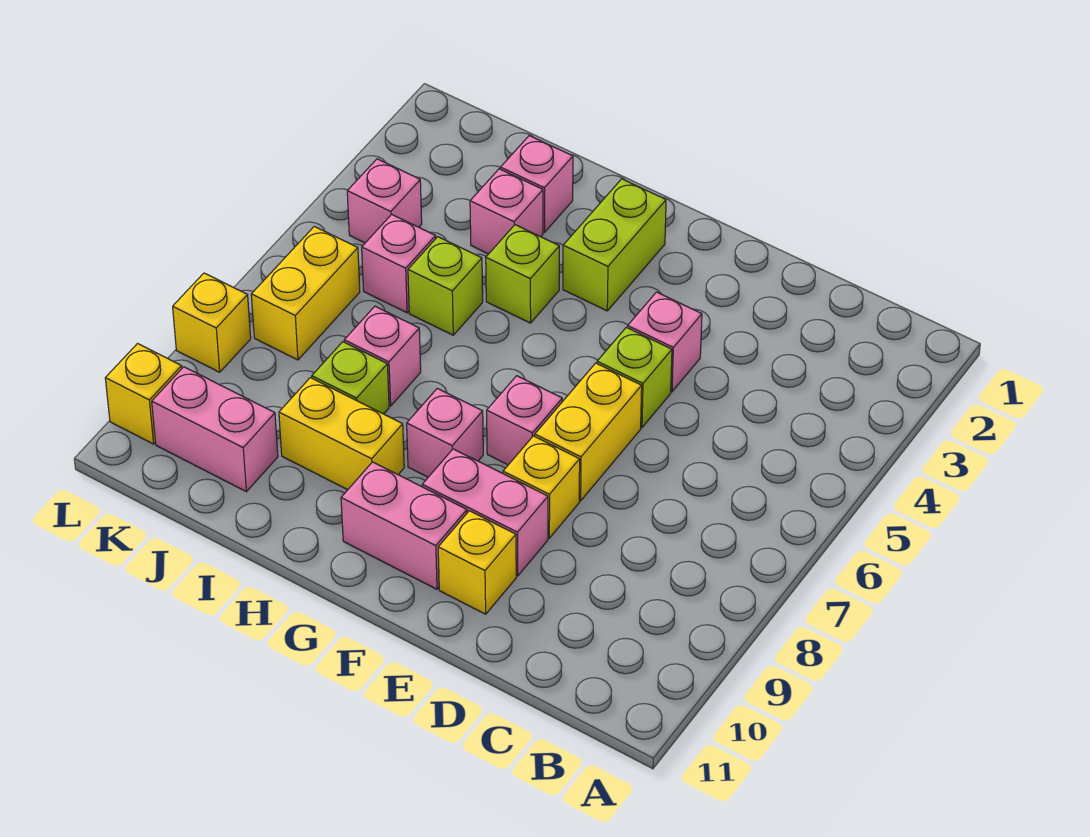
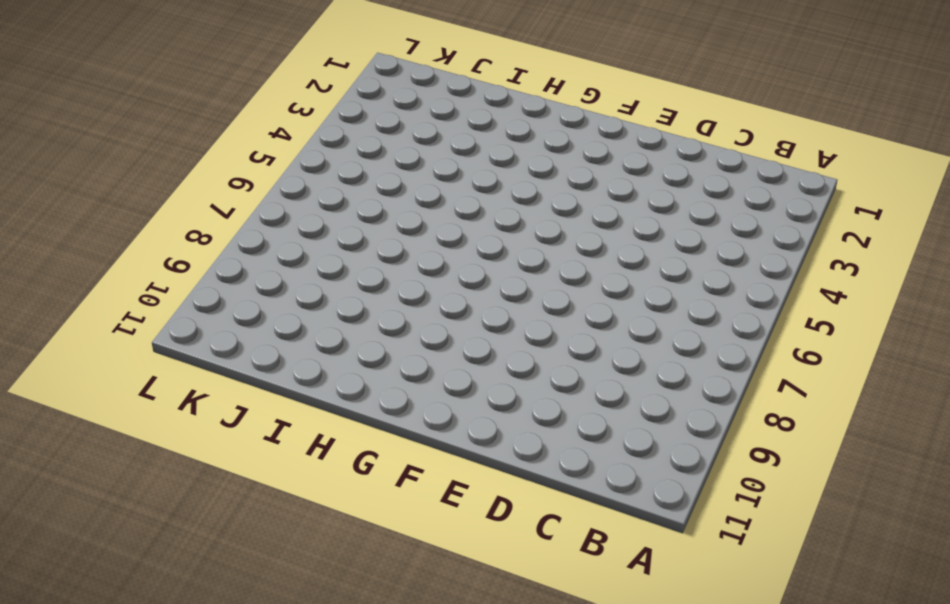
none -> pink brick E4 level 1
none -> lime brick E5 level 1
none -> yellow brick E6:E7 level 1

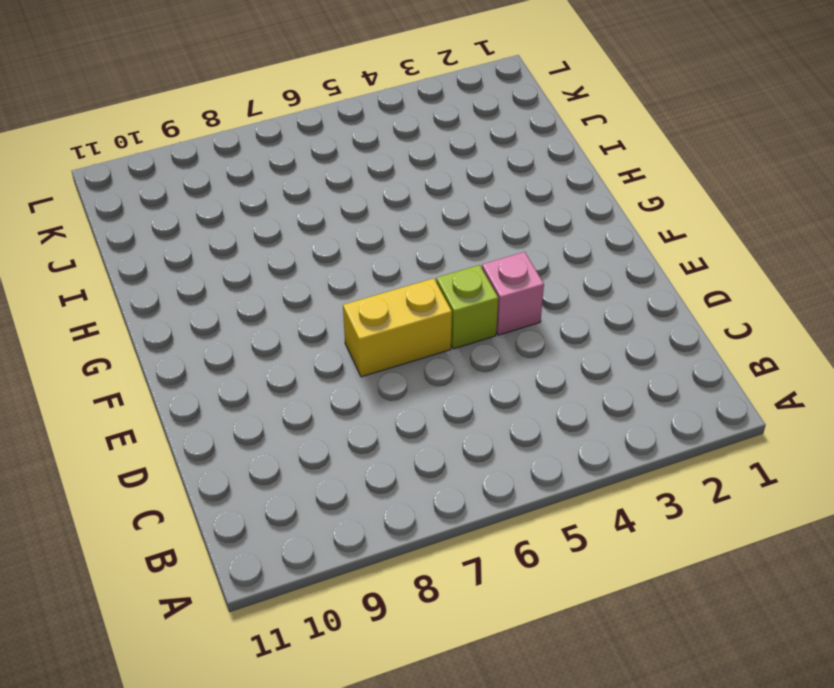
none -> yellow brick E8 level 1
none -> pink brick E9:F9 level 1
none -> yellow brick E10 level 1

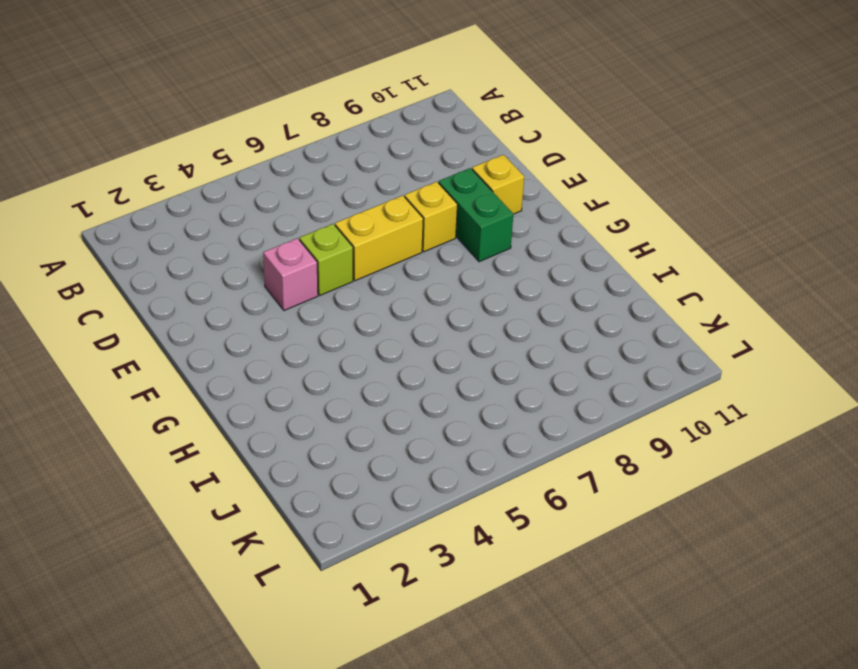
green brick E9:F9 level 1 -> pink brick E9:F9 level 1
none -> pink brick F7 level 1
none -> pink brick F10:G10 level 1
none -> lime brick G2:G3 level 1

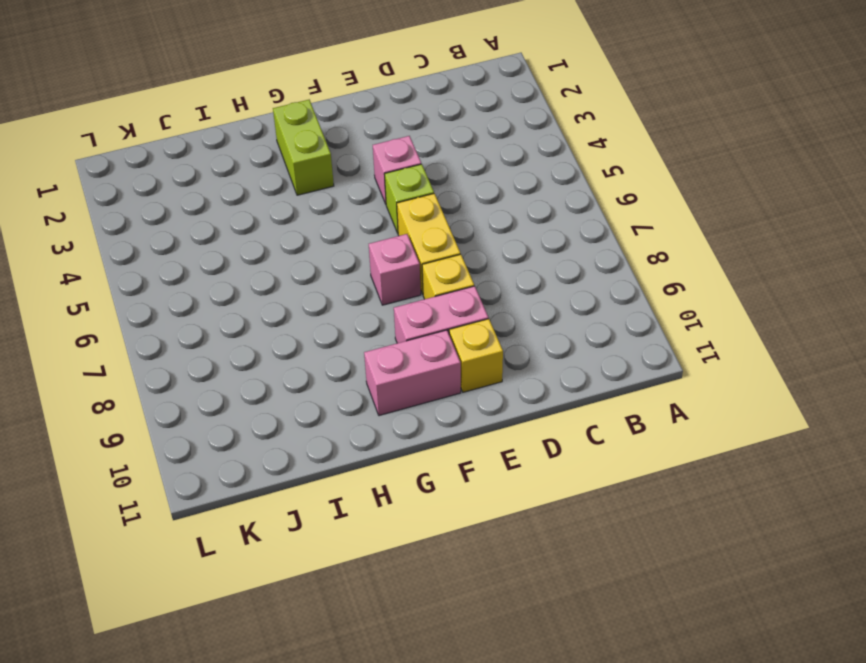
none -> pink brick G8 level 1
none -> lime brick H4 level 1
none -> yellow brick H9:I9 level 1

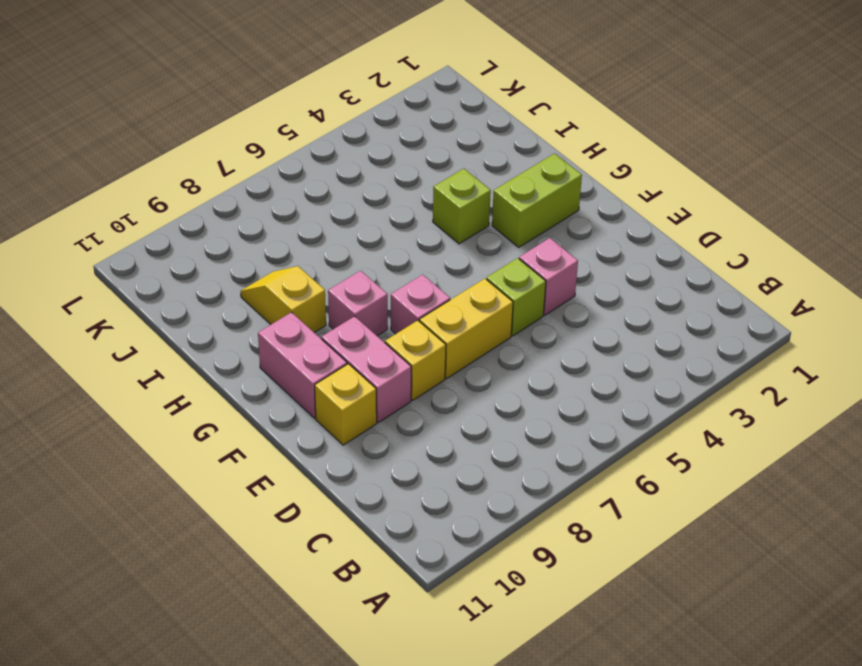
yellow slope H9:I9 level 1 top H -> yellow brick H9:I9 level 1
none -> pink brick I2 level 1
none -> pink brick I3 level 1
none -> lime brick I5 level 1

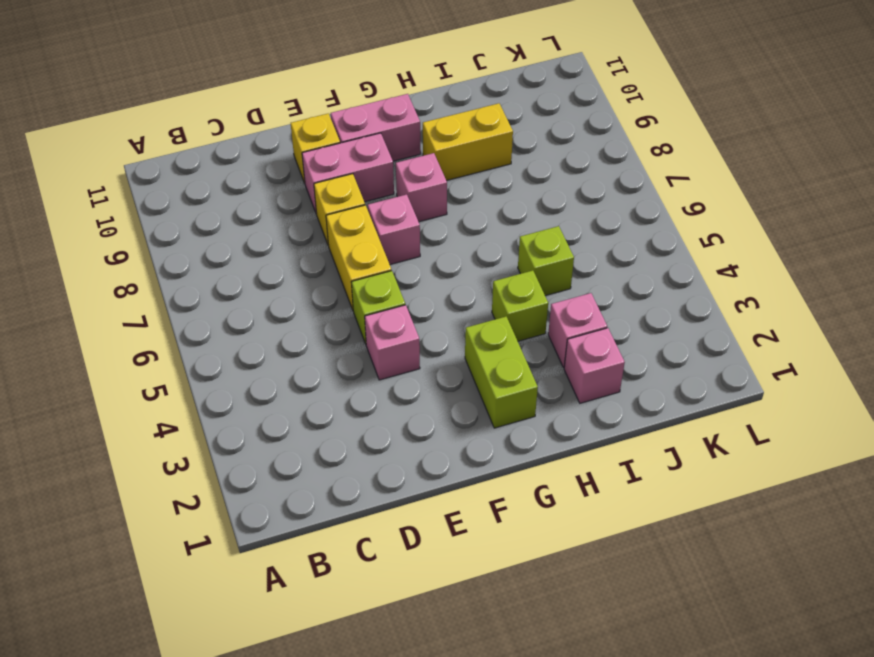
none -> pink brick I7 level 1
none -> lime brick I8 level 1
none -> pink brick J5 level 1

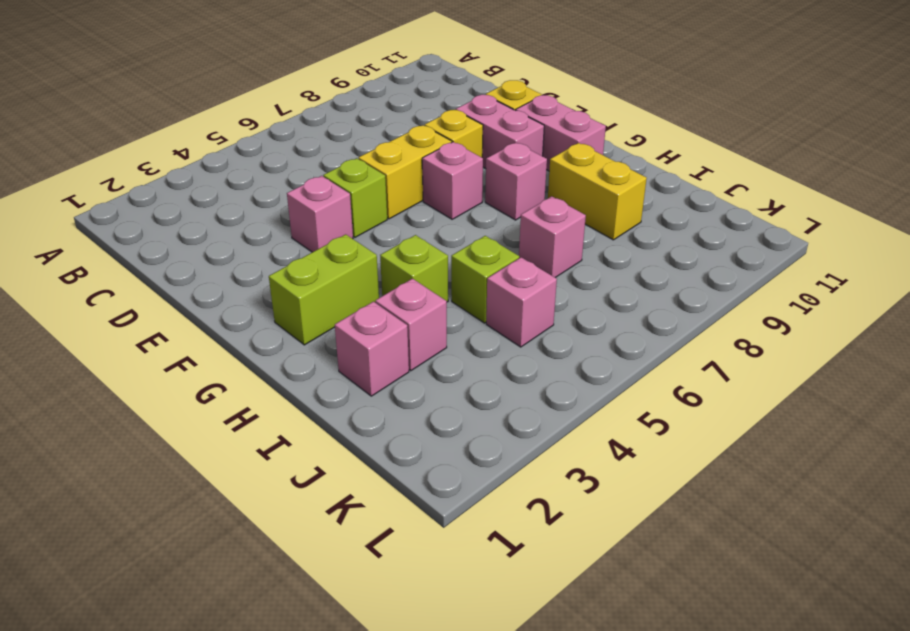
none -> lime brick I8 level 1
none -> pink brick J10:K10 level 1
none -> pink brick K4 level 1

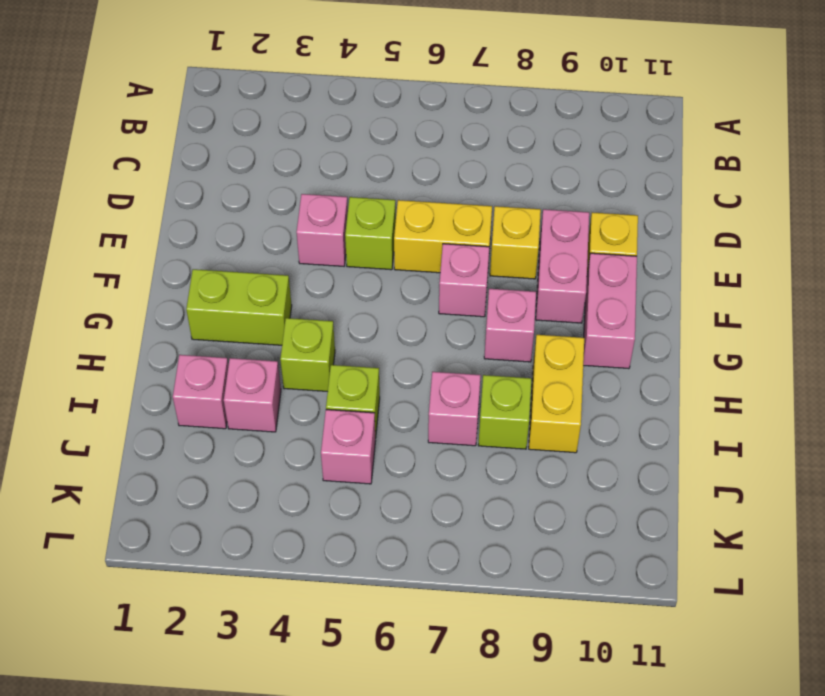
none -> pink brick J10:K10 level 1
none -> pink brick K4 level 1
none -> yellow brick K6:K7 level 1

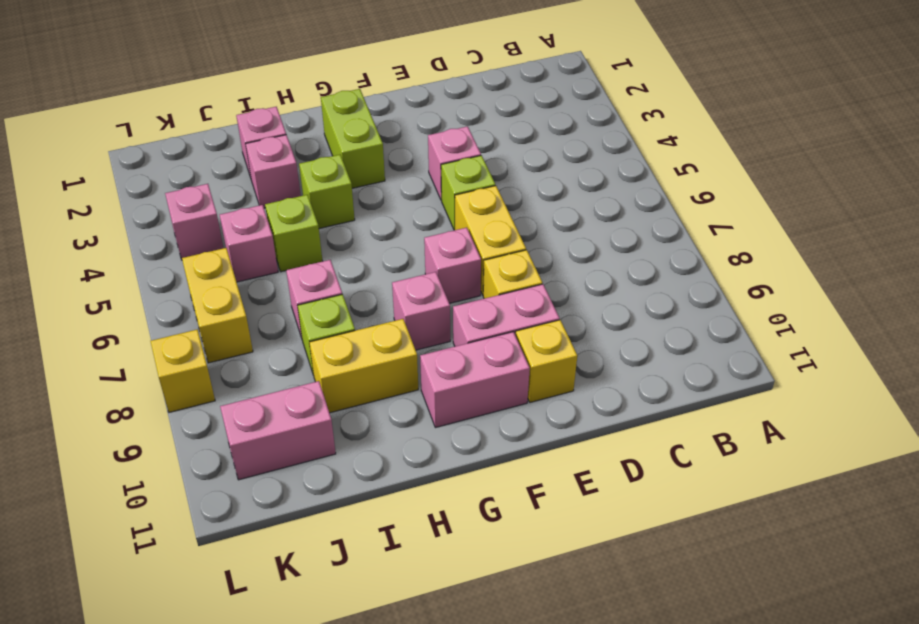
none -> yellow brick L10 level 1

